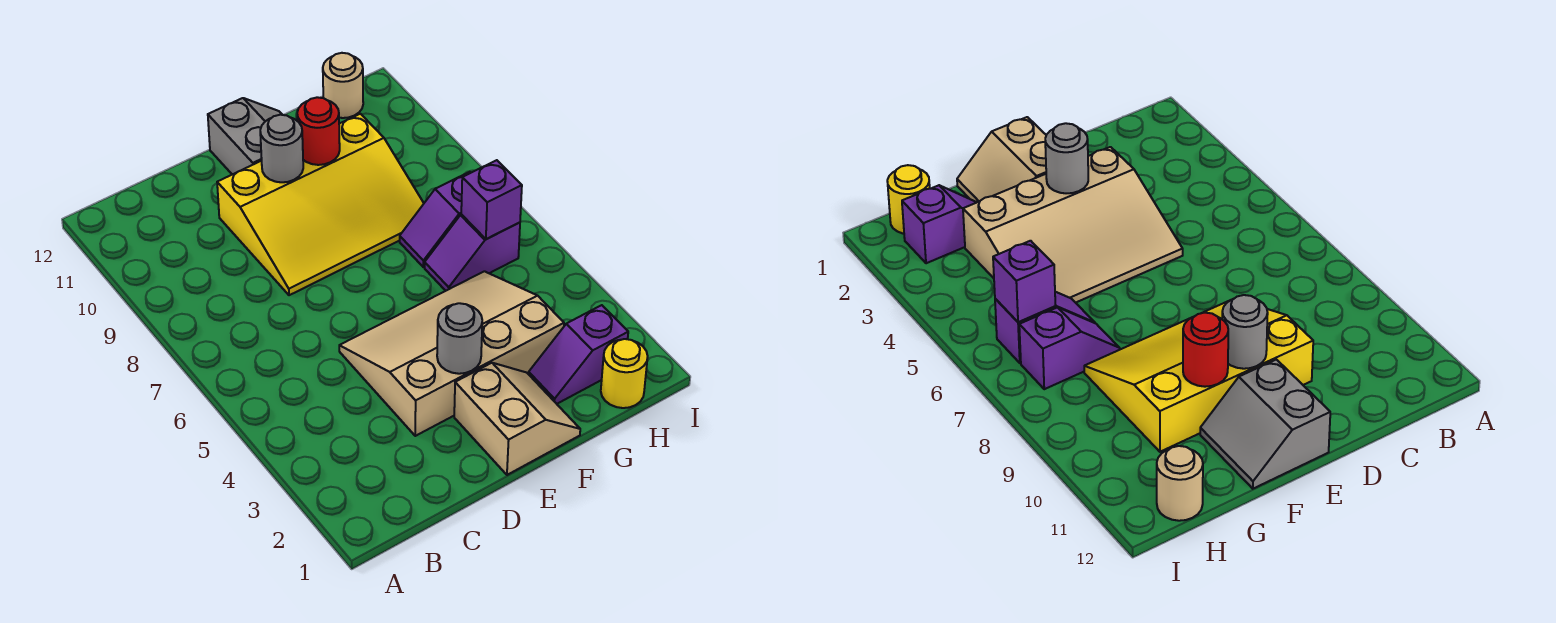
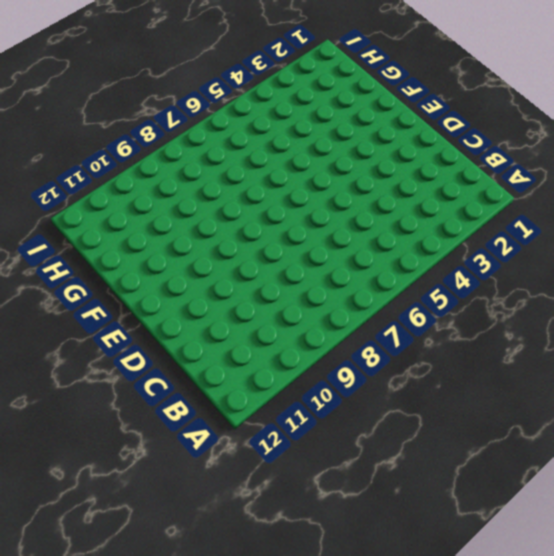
none -> tan slope D3:G5 level 1 top 3
none -> yellow slope D8:G10 level 1 top 10
none -> tan slope E1:F2 level 1 top E

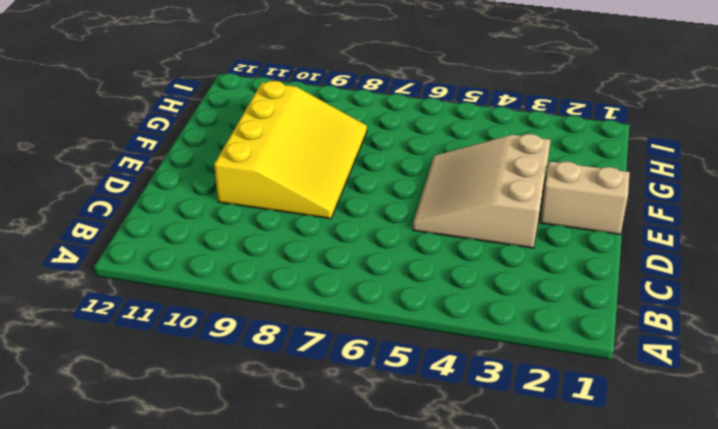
tan slope D3:F5 level 1 top 3 -> tan slope D3:G5 level 1 top 3
none -> grey slope E11:F12 level 1 top E
none -> purple slope G2:H2 level 1 top H
none -> purple slope G6:H6 level 1 top H

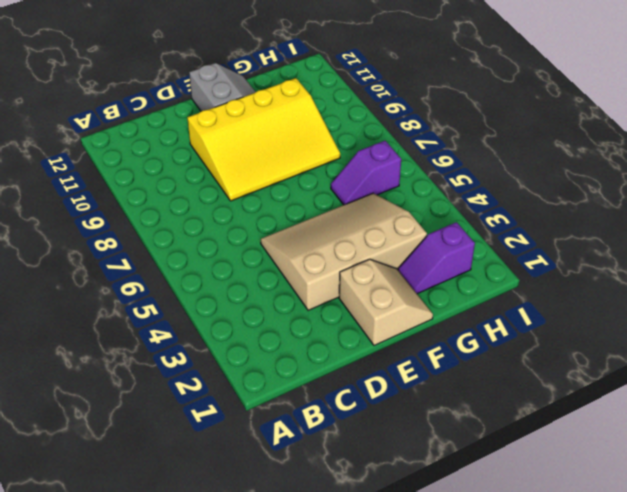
none -> purple slope G7:H7 level 1 top H
none -> yellow round brick H1 level 1
none -> tan round brick H12 level 1

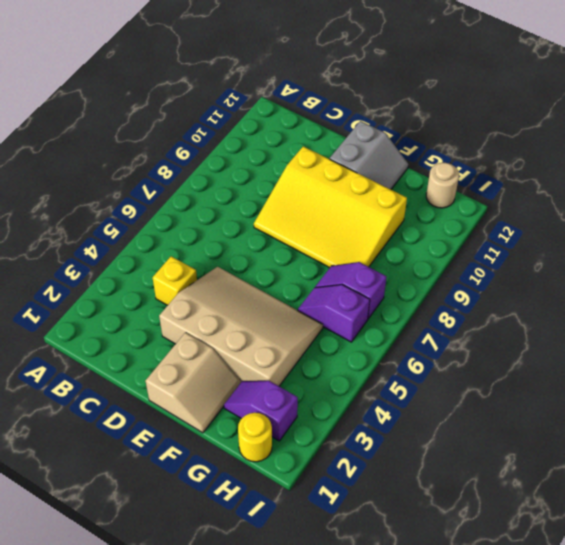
yellow brick C4 level 1 -> none
none -> grey round brick E3 level 2
none -> grey round brick E10 level 2
none -> red round brick F10 level 2

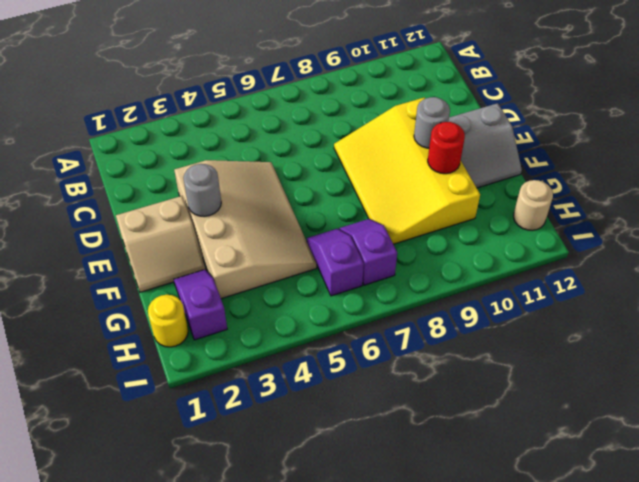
none -> purple brick H6 level 2

